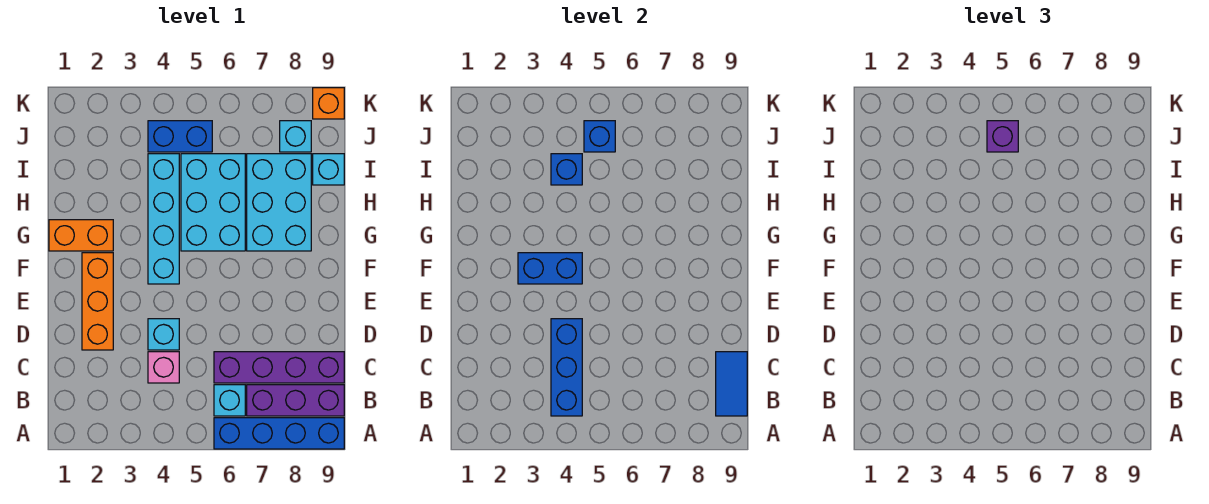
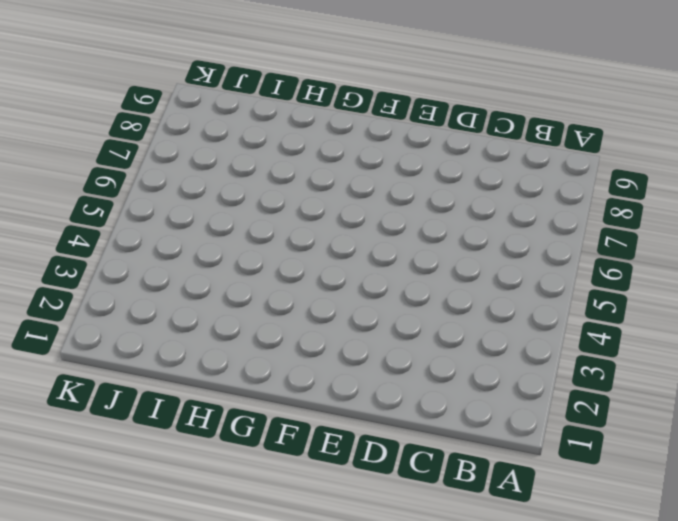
none -> blue brick A6:A9 level 1
none -> cyan brick B6 level 1
none -> purple brick B7:B9 level 1

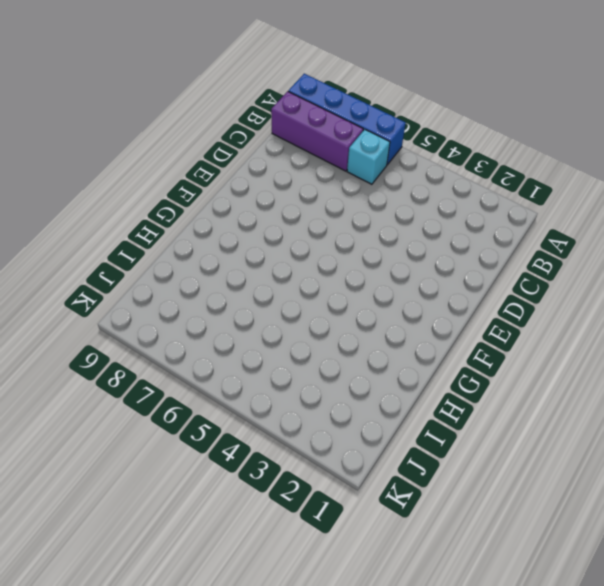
none -> pink brick C4 level 1
none -> purple brick C6:C9 level 1
none -> orange brick D2:F2 level 1

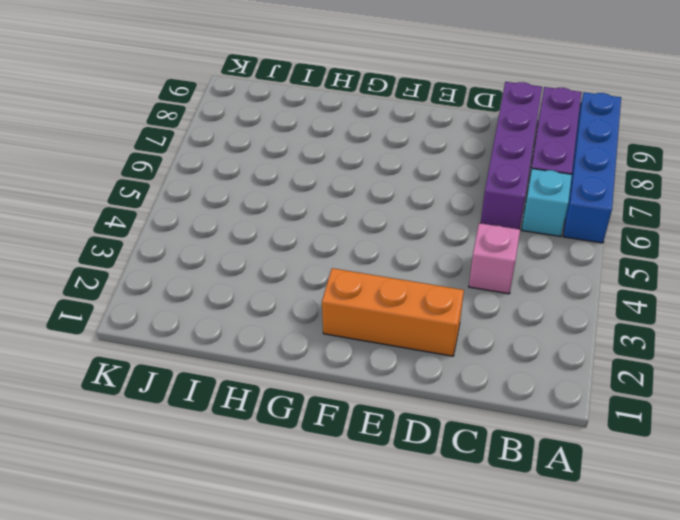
none -> cyan brick D4 level 1
none -> cyan brick F4:I4 level 1
none -> orange brick G1:G2 level 1

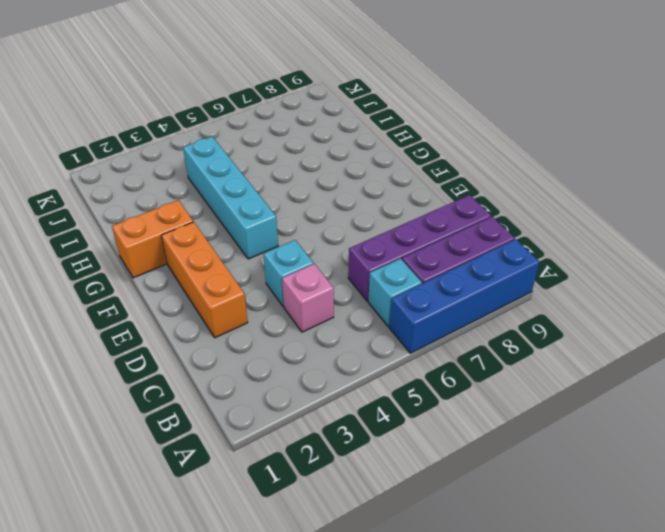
none -> cyan brick G5:I6 level 1
none -> cyan brick G7:I8 level 1
none -> cyan brick I9 level 1

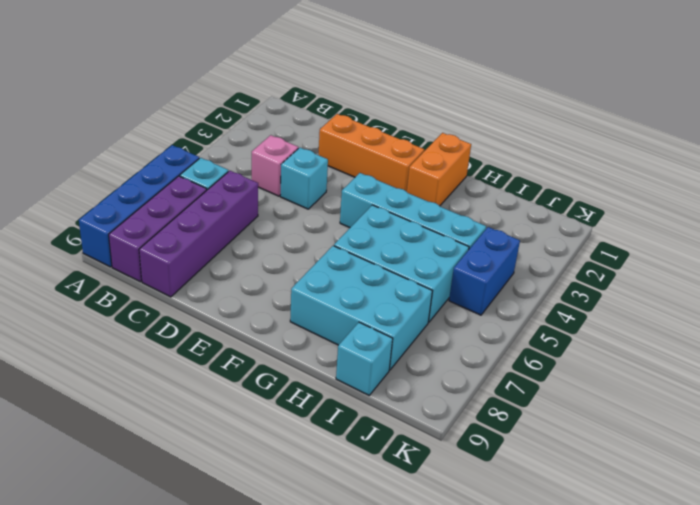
none -> cyan brick J8 level 1
none -> orange brick K9 level 1
none -> blue brick B4:D4 level 2

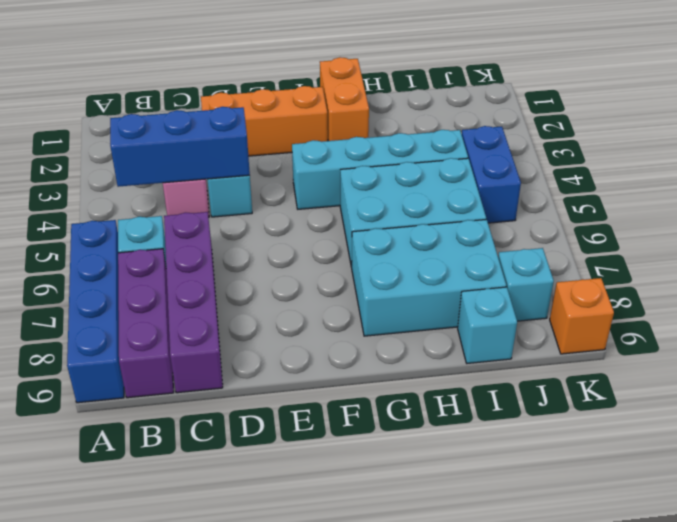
none -> blue tile B9:C9 level 2
none -> blue brick F3:F4 level 2
none -> blue brick I4 level 2

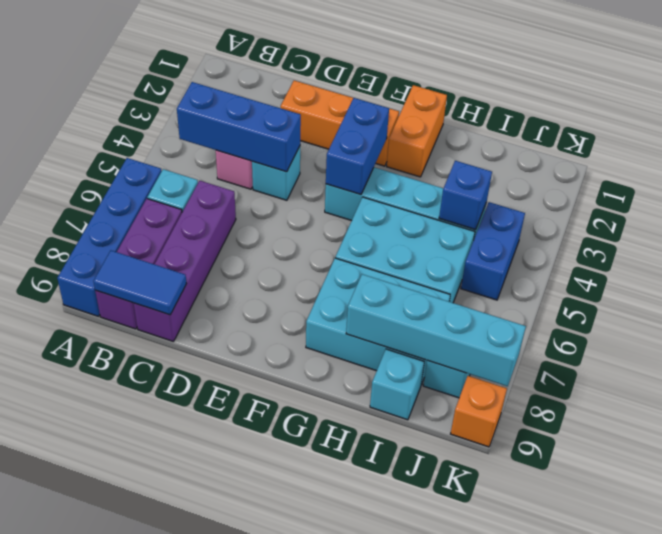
cyan brick H8:K8 level 2 -> none
none -> blue brick J5 level 2
none -> purple brick J5 level 3

